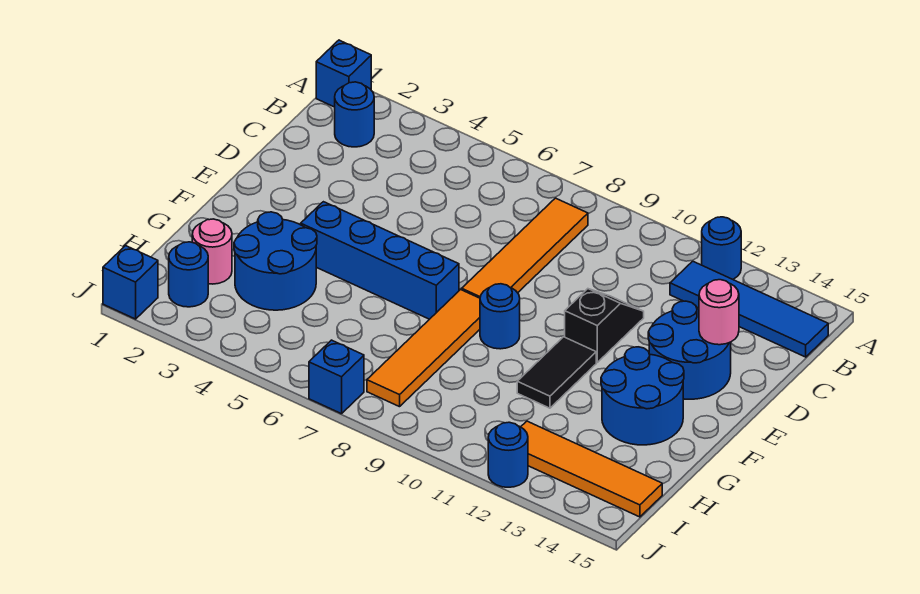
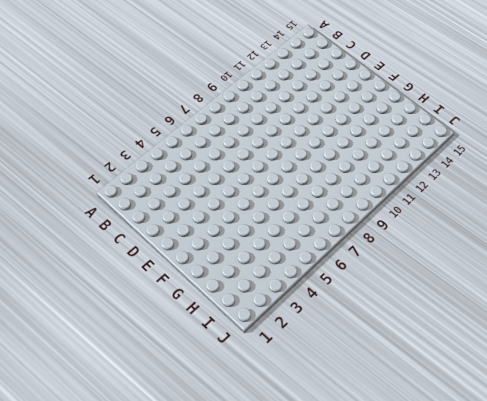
none -> blue brick A1 level 1
none -> blue round brick A12 level 1
none -> blue round brick B2 level 1

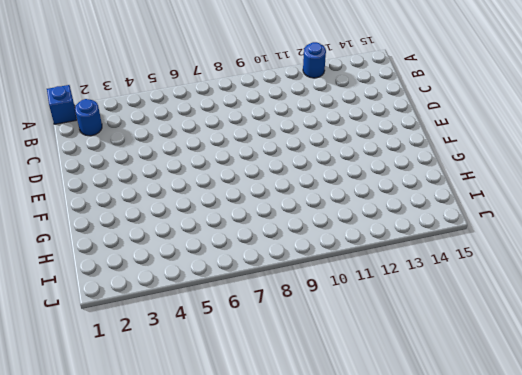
none -> orange tile B8:E8 level 1
none -> blue tile B12:B15 level 1
none -> black slope D11:E11 level 1 top E

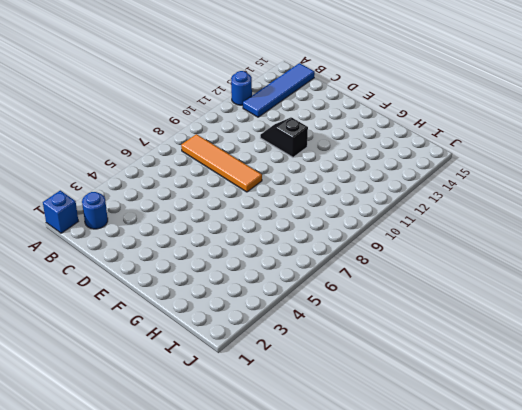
none -> blue round brick D13:E14 level 1
none -> blue brick F4:F7 level 1
none -> orange tile F8:I8 level 1

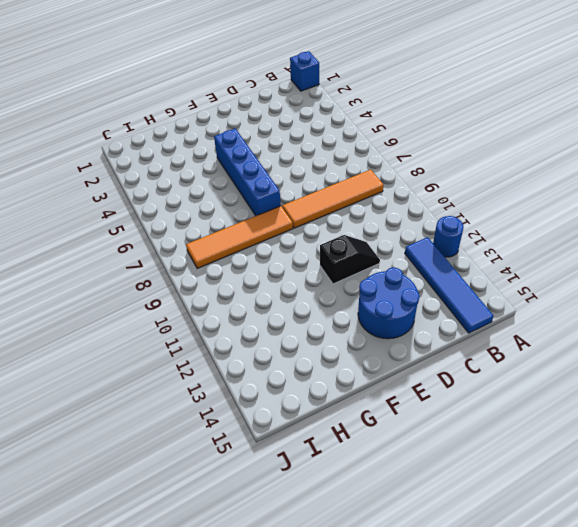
none -> blue round brick B2 level 1
none -> blue round brick F9 level 1
none -> black tile F11:G11 level 1

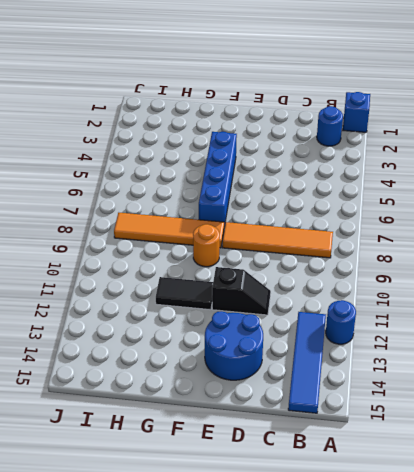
orange round brick F9 level 1 -> blue round brick F9 level 1
none -> blue round brick F13:G14 level 1
none -> blue round brick G3:H4 level 1
none -> pink round brick H2 level 1

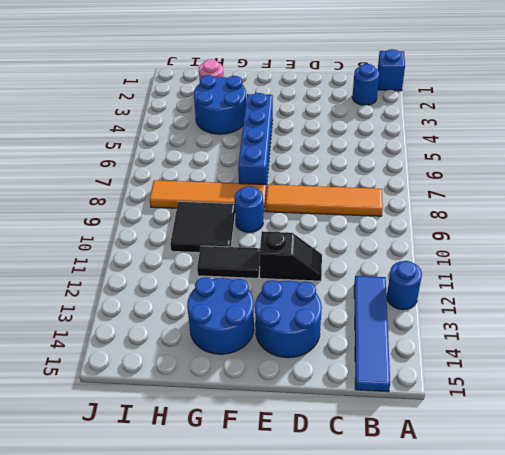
black tile G9:H10 level 1 -> none
none -> blue round brick I2 level 1
none -> orange tile I12:I15 level 1
none -> blue brick J1 level 1

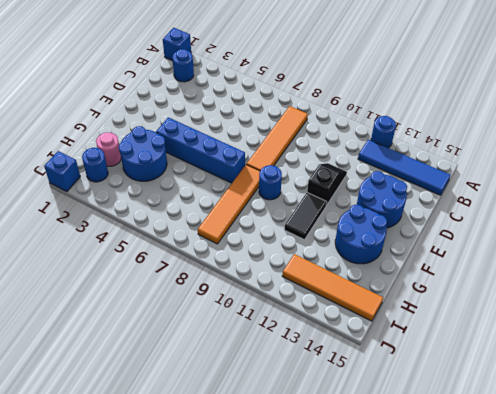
none -> blue brick J7 level 1
none -> blue round brick J12 level 1
none -> pink round brick D14 level 2

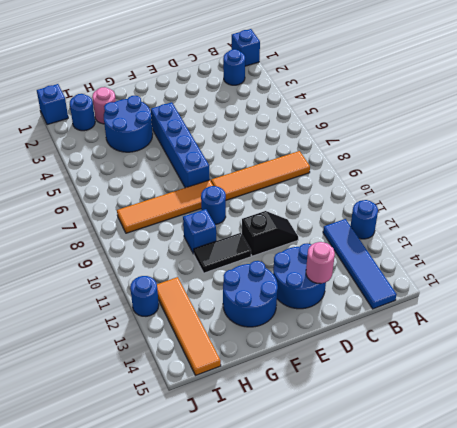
blue brick G10 level 1 -> blue brick J7 level 1

